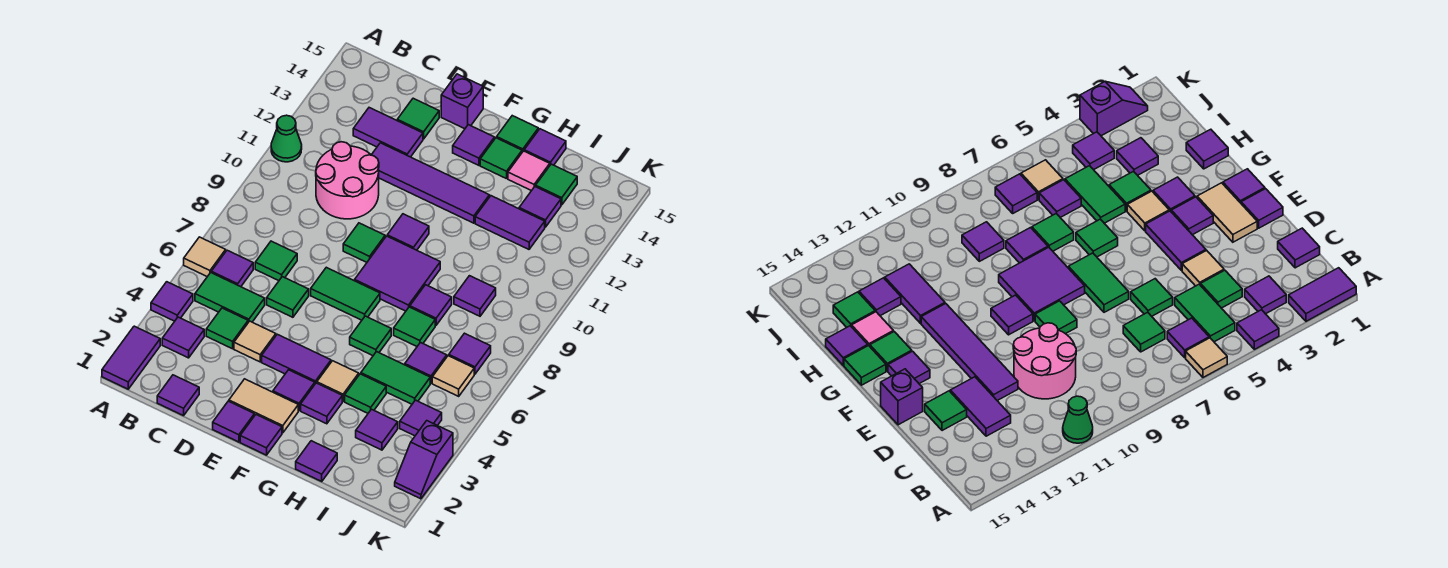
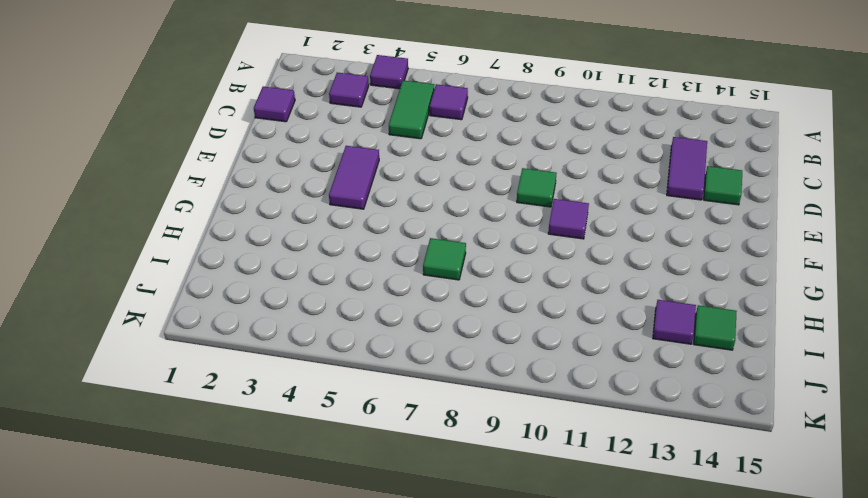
none -> purple tile A1:A2 level 1
none -> tan tile A6 level 1
none -> green cone A11 level 1
none -> green tile C4 level 1

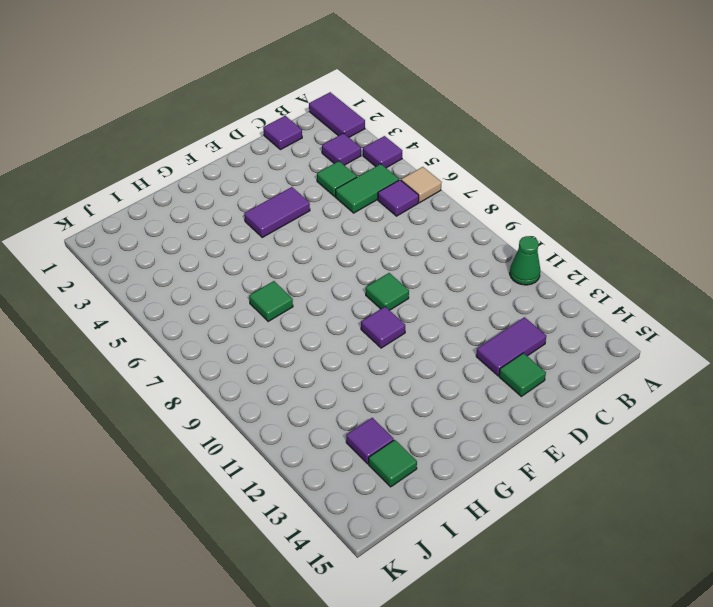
none -> green tile C7 level 1
none -> pink round brick C10:D11 level 1
none -> tan tile D4 level 1
none -> green tile D6 level 1

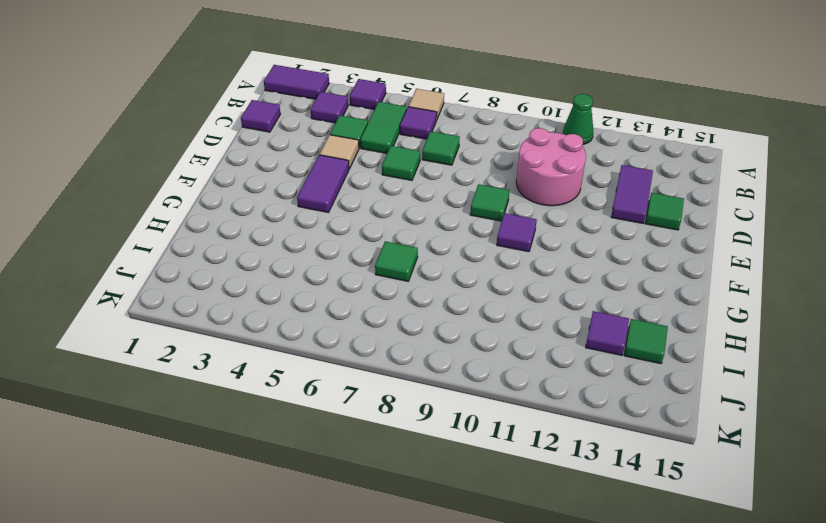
none -> purple tile D12:G12 level 1
none -> purple tile E1 level 1
none -> tan tile E2:F2 level 1
none -> green tile E7:F7 level 1

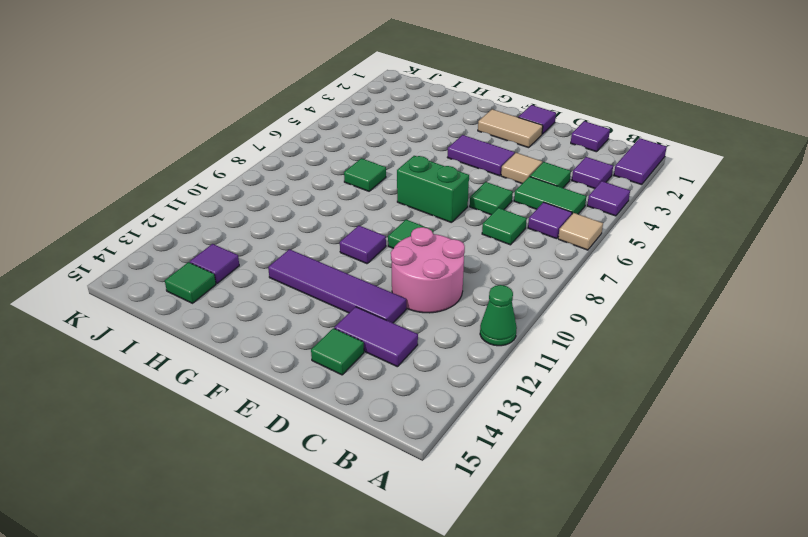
green brick E7:F7 level 1 -> green tile E7:F7 level 1
none -> purple brick E15 level 1
none -> purple tile F1 level 1
none -> purple tile F3 level 1
none -> purple tile F8:G9 level 1

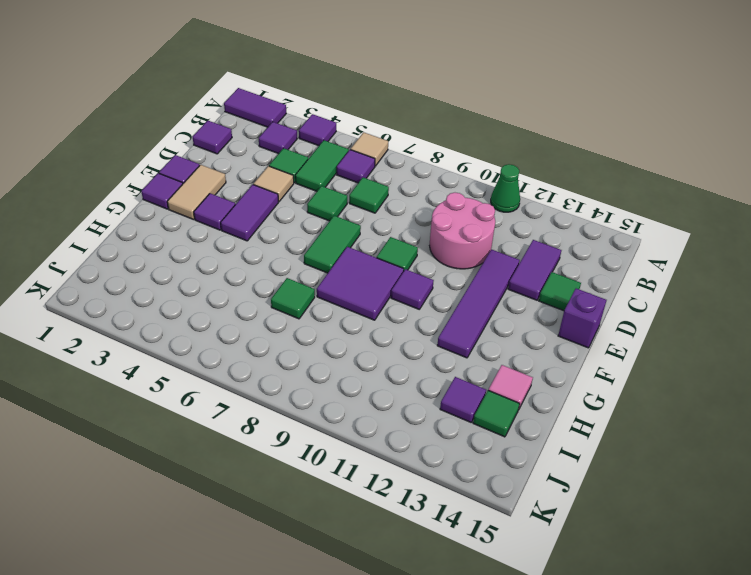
none -> purple tile F14 level 1
none -> purple tile G3 level 1
none -> tan tile G4 level 1
none -> green tile G6 level 1

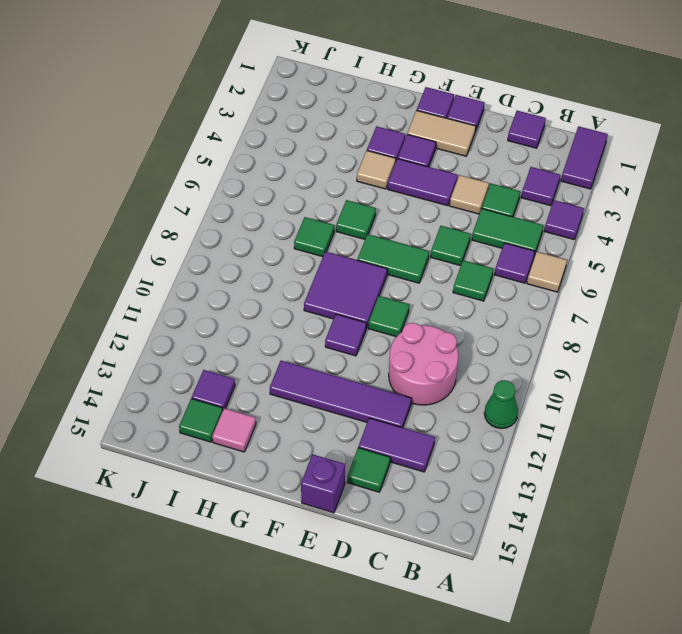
none -> purple tile F14 level 1
none -> green tile G14 level 1
none -> green tile G15 level 1
none -> purple tile H1 level 1

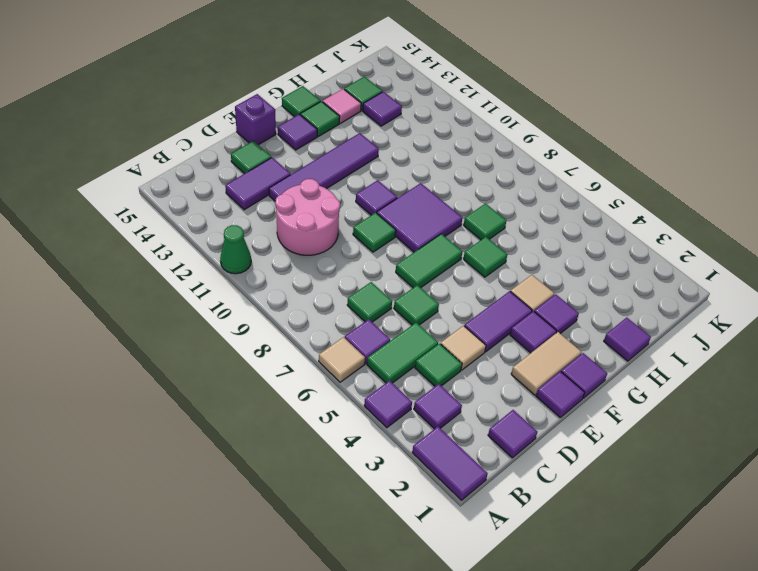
none -> green tile H4 level 1
none -> green tile H5:I5 level 1
none -> purple tile H8 level 1
none -> purple tile H12:I12 level 1

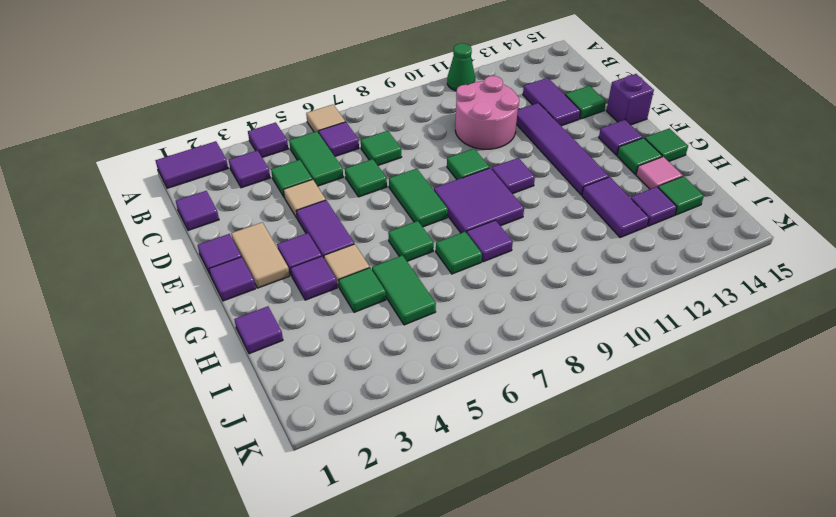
none -> purple tile H15 level 1
none -> purple tile I3 level 1
none -> purple tile I6 level 1
none -> purple tile I9 level 1

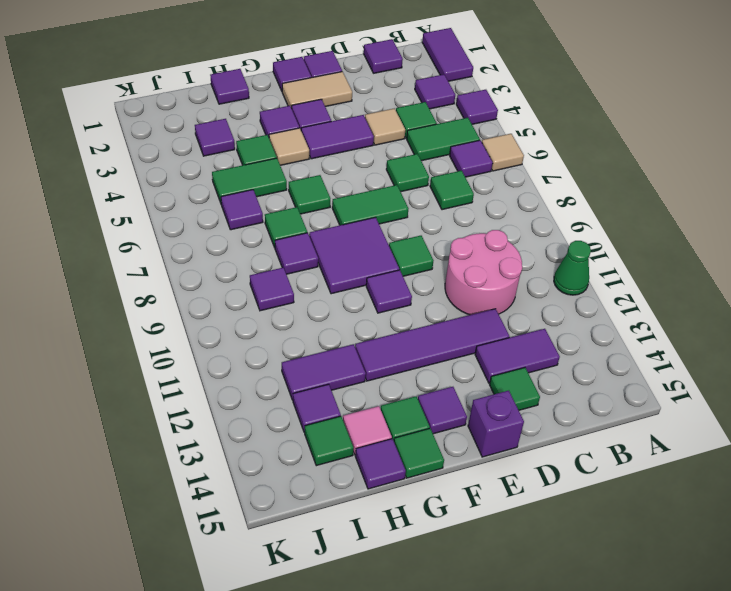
none -> purple tile J4 level 1
none -> tan tile J6 level 1
none -> purple tile J7 level 1
none -> purple slope K2:K3 level 1 top 3

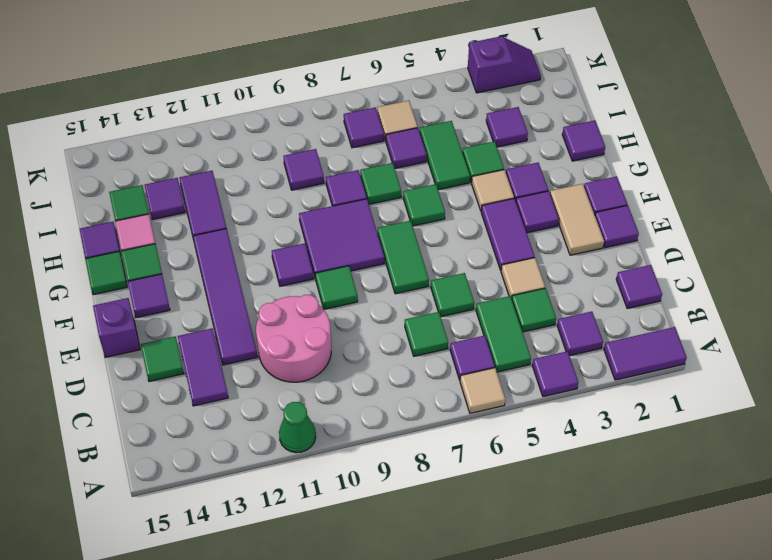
none -> purple tile J4 level 1

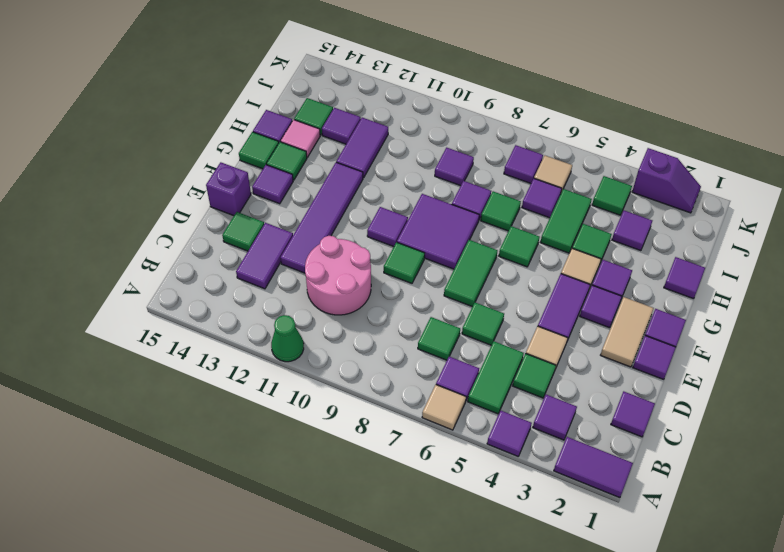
green tile J4 level 1 -> purple tile J4 level 1

